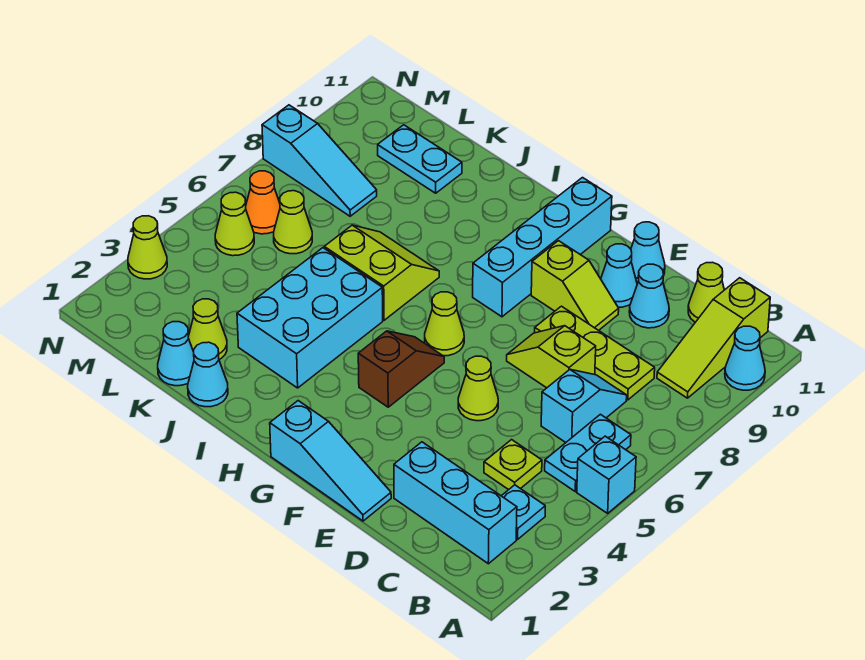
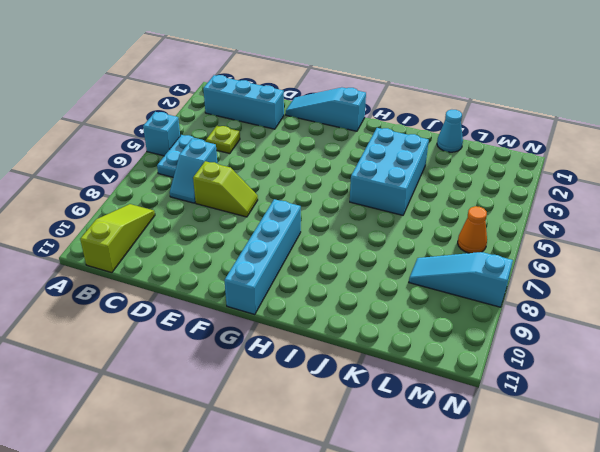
none -> cyan cone A10 level 1
none -> cyan plate B3 level 1
none -> lime plate C8:E8 level 1
none -> lime cone C11 level 1

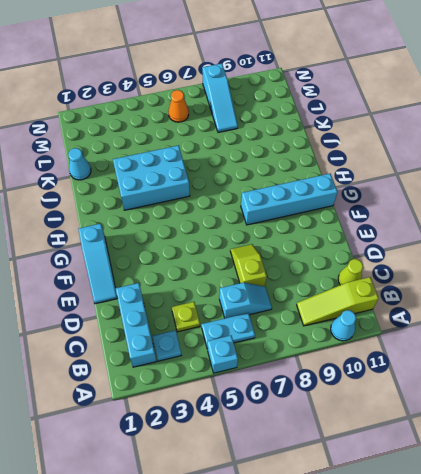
none -> lime plate C8:E8 level 1
none -> cyan cone D10 level 1
none -> lime cone E5 level 1
none -> lime slope E9:F9 level 1 top F

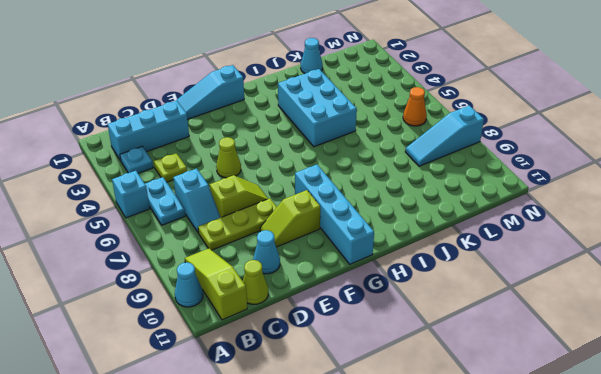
none -> cyan cone E10 level 1
none -> cyan cone E11 level 1
none -> brown slope G4:G5 level 1 top 4
none -> lime cone G6 level 1

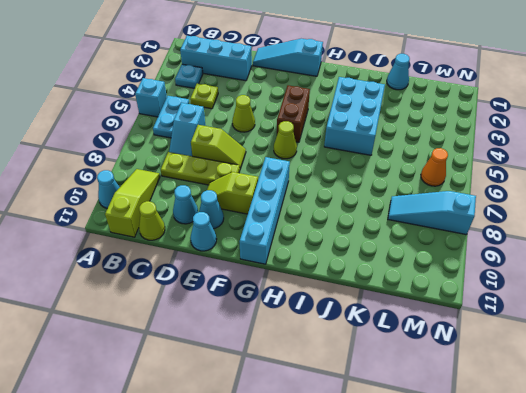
brown brick G4:G5 level 1 -> brown slope G4:G5 level 1 top 4
none -> lime slope I6:J7 level 1 top 6
none -> cyan cone J1 level 1
none -> lime cone K2 level 1
none -> cyan plate K10:L10 level 1

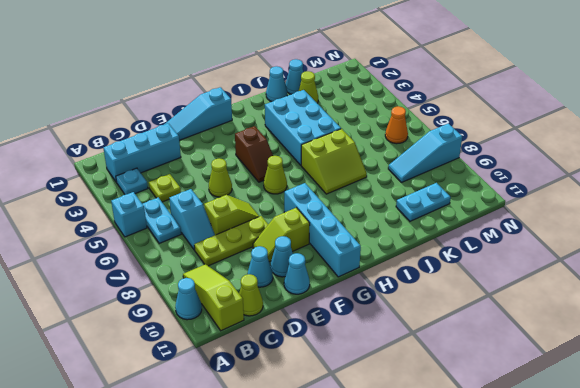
none -> lime cone L6 level 1
none -> lime cone M5 level 1
none -> lime cone N3 level 1

